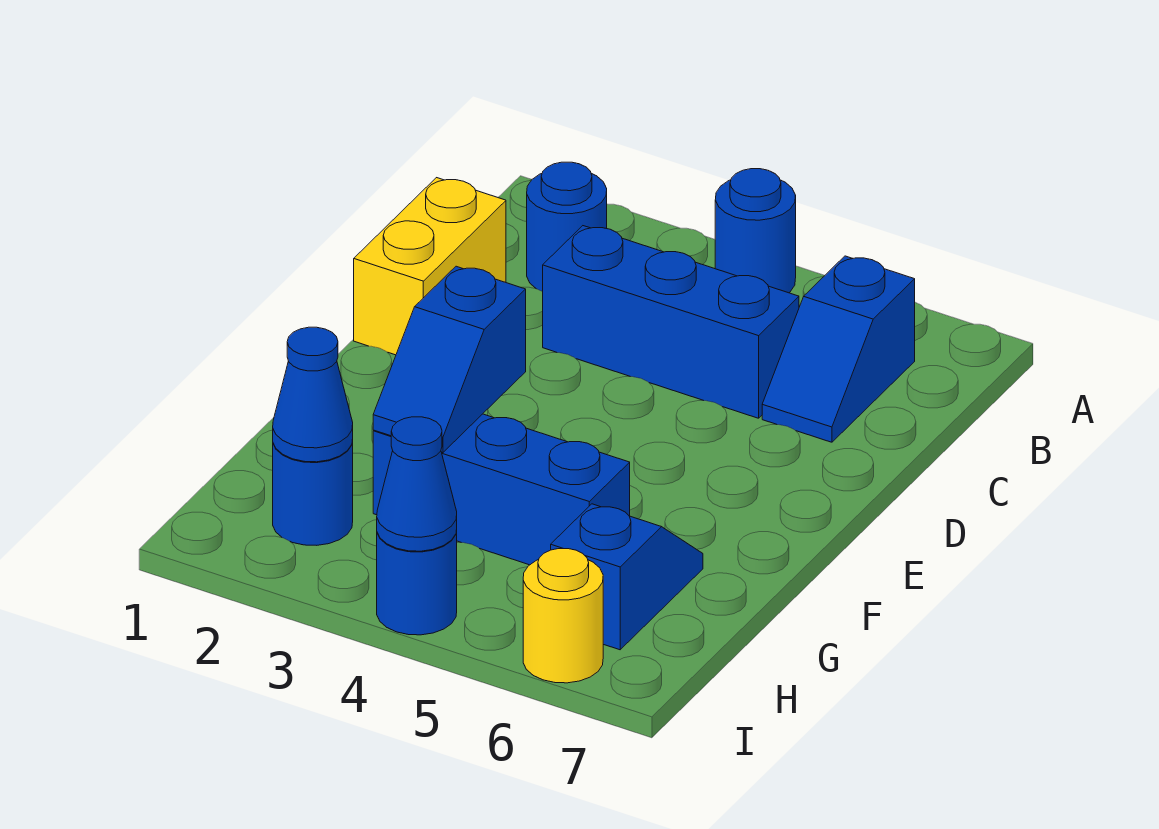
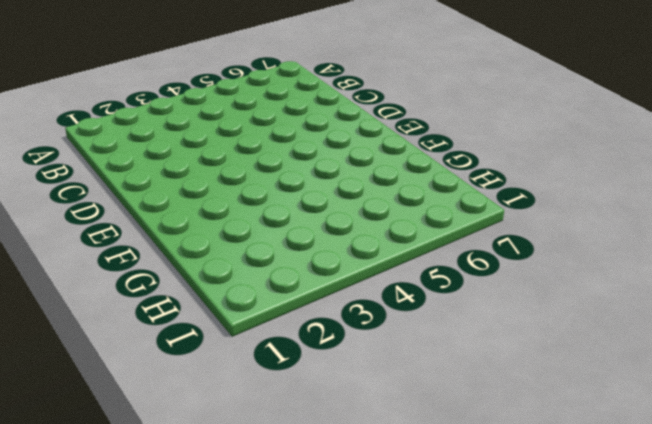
none -> blue round brick A4 level 1
none -> blue round brick B2 level 1
none -> blue slope B6:C6 level 1 top B

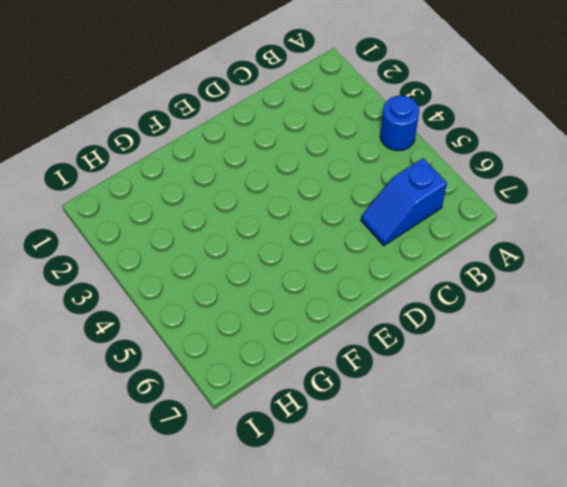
none -> blue round brick B2 level 1
none -> yellow brick C1:D1 level 1
none -> blue brick C3:C5 level 1

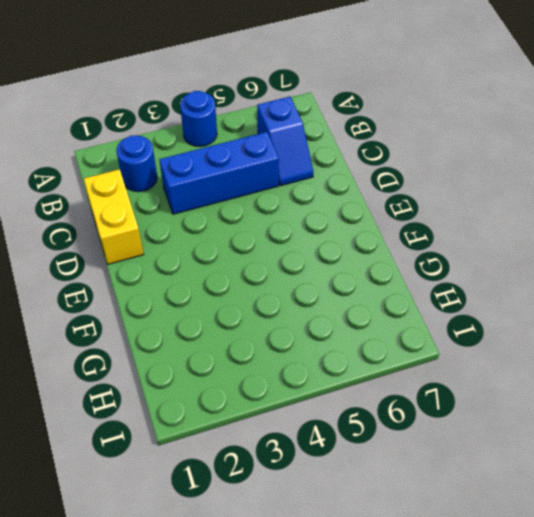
none -> blue brick G3:G5 level 1
none -> blue slope G6:H6 level 1 top H
none -> blue round brick H2 level 1

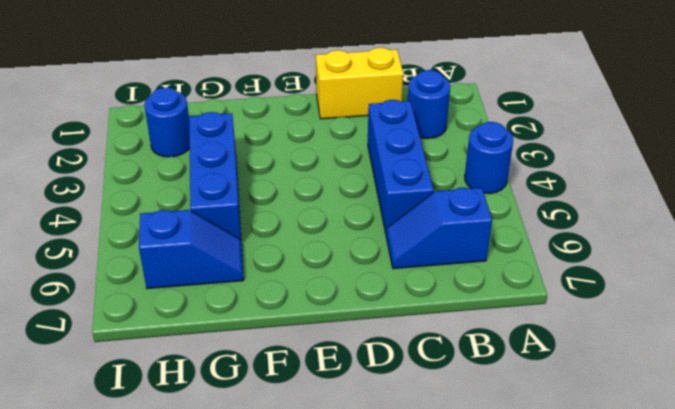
none -> blue round brick I4 level 1
none -> yellow round brick I6 level 1
none -> blue slope F3:G3 level 2 top F

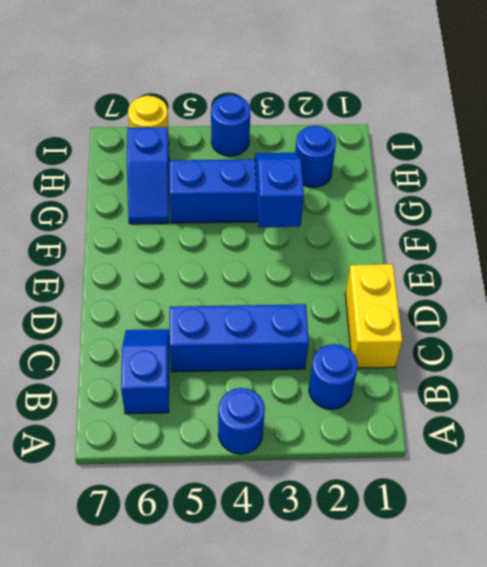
none -> blue cone H2 level 2
none -> blue cone I4 level 2

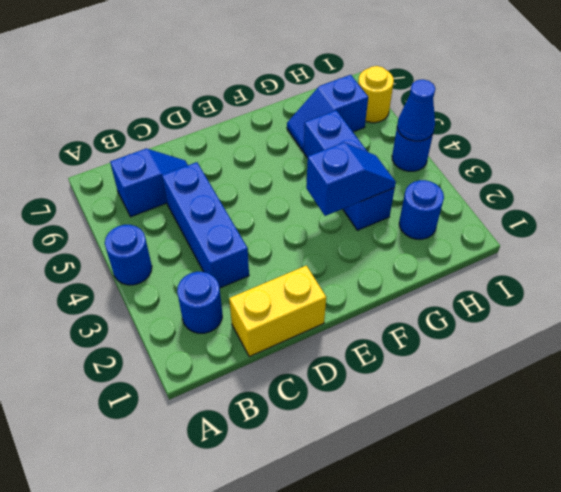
none -> blue cone H2 level 2

